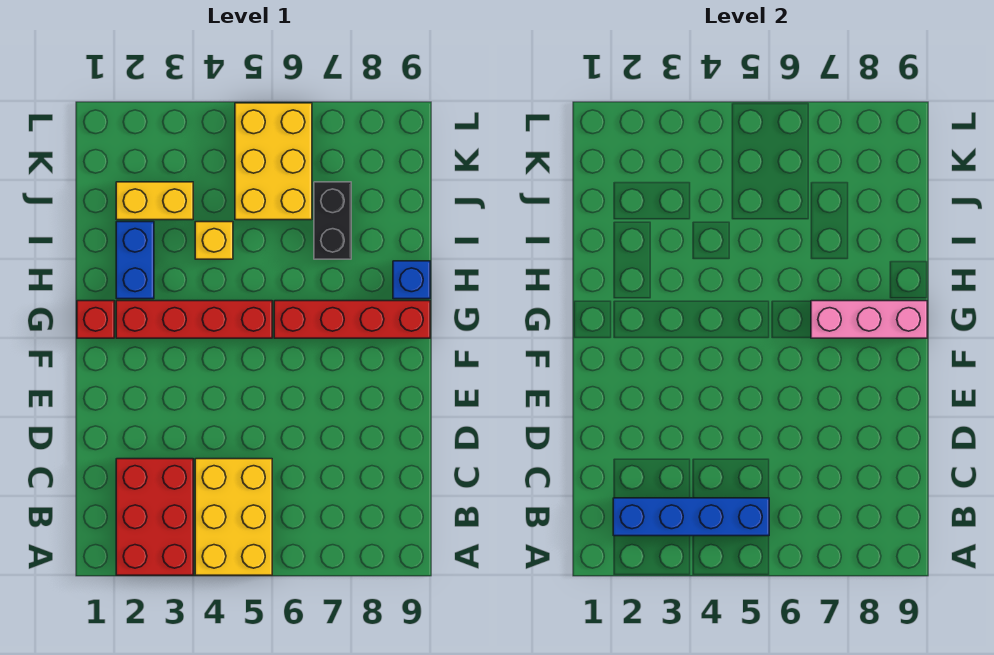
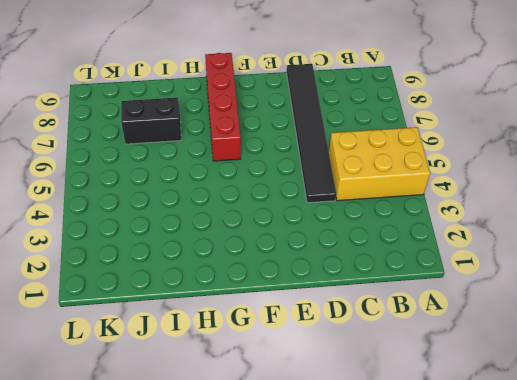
black tile D4:D9 level 1 -> none
none -> red brick A2:C3 level 1
none -> red brick G1 level 1
none -> red brick G2:G5 level 1

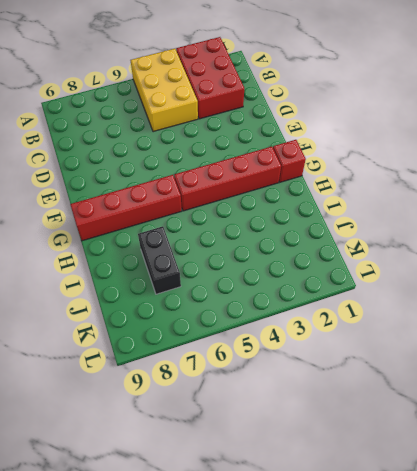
none -> blue brick H2:I2 level 1
none -> blue brick H9 level 1
none -> yellow brick I4 level 1

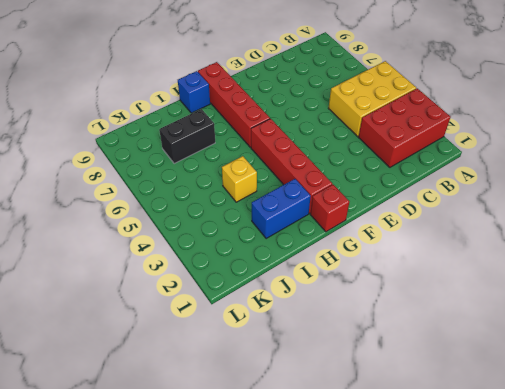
none -> yellow brick J2:J3 level 1
none -> yellow brick J5:L6 level 1
none -> blue brick B2:B5 level 2

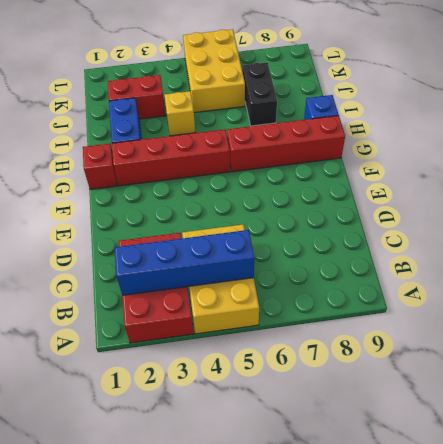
red brick J2:J3 level 1 -> yellow brick J2:J3 level 1
none -> pink brick G7:G9 level 2

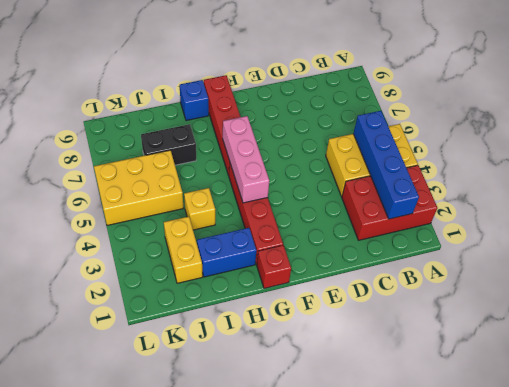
pink brick G4:G6 level 2 -> pink brick G7:G9 level 2

